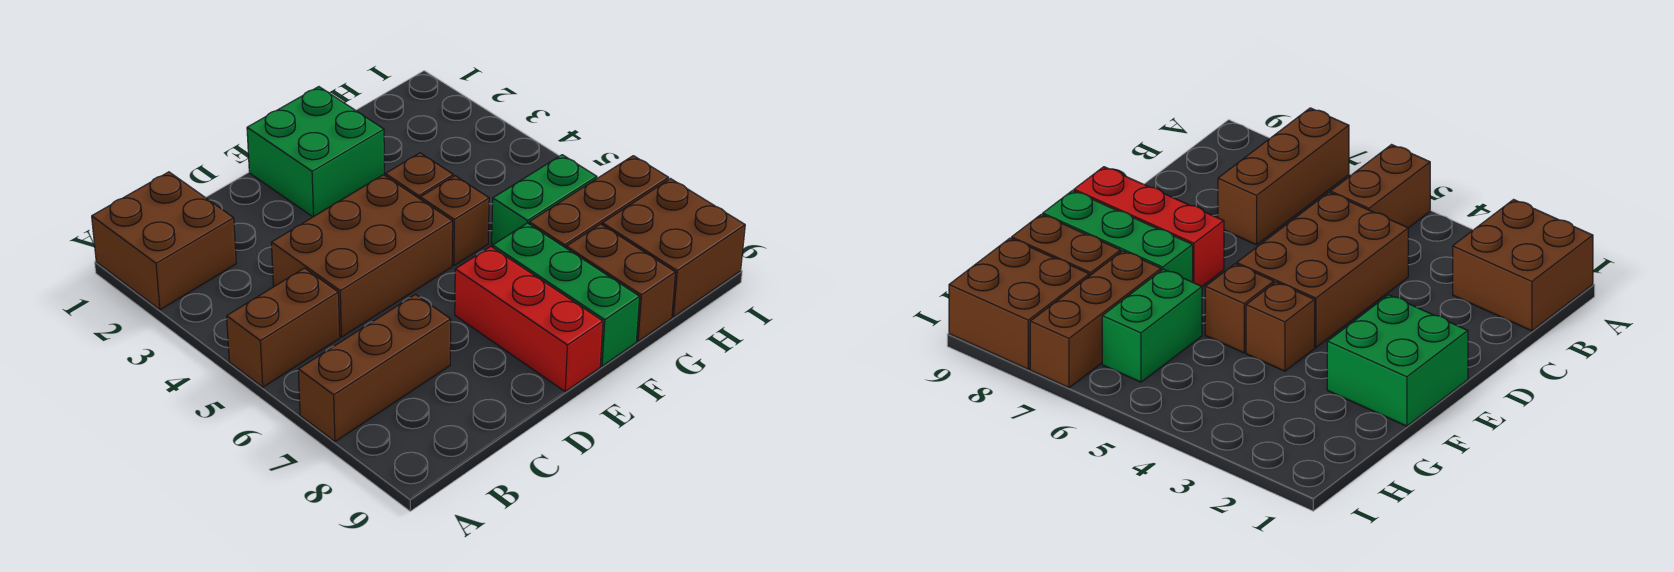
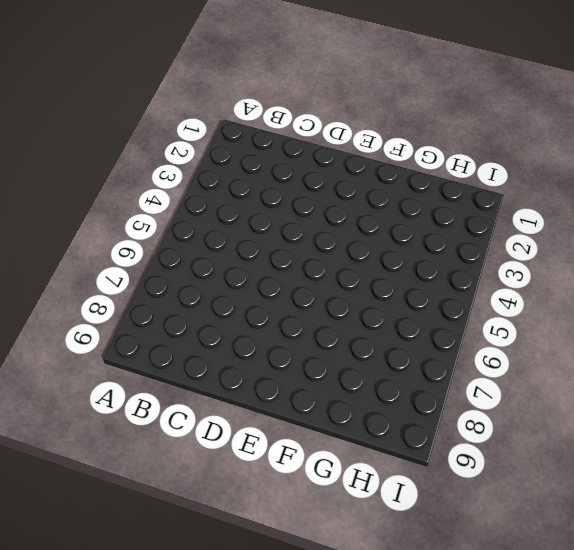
none -> brown brick A1:B2 level 1
none -> brown brick A5:B5 level 1
none -> brown brick A7:C7 level 1

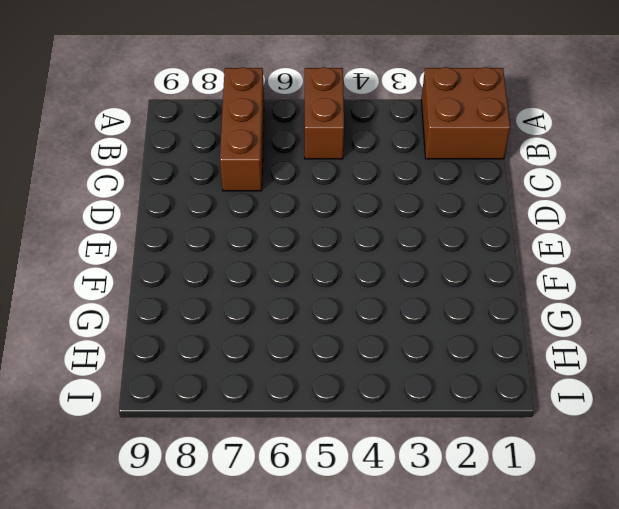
none -> brown brick C4:E5 level 1
none -> green brick E1:F2 level 1
none -> red brick E7:E9 level 1

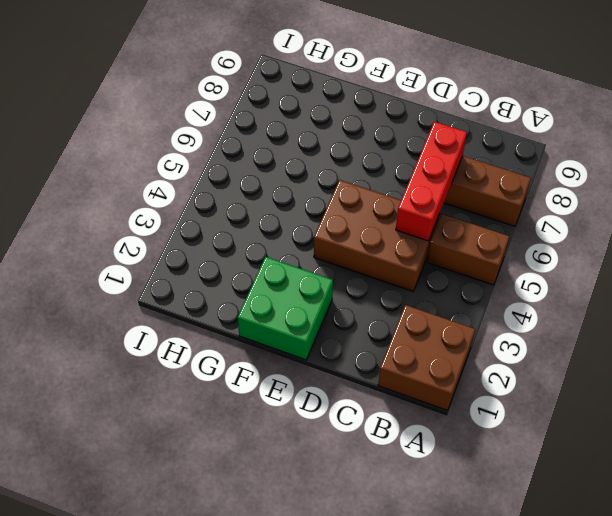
red brick C5:C7 level 2 -> red brick E7:E9 level 1
none -> brown brick F4 level 1
none -> brown brick F5 level 1
none -> green brick F7:F9 level 1

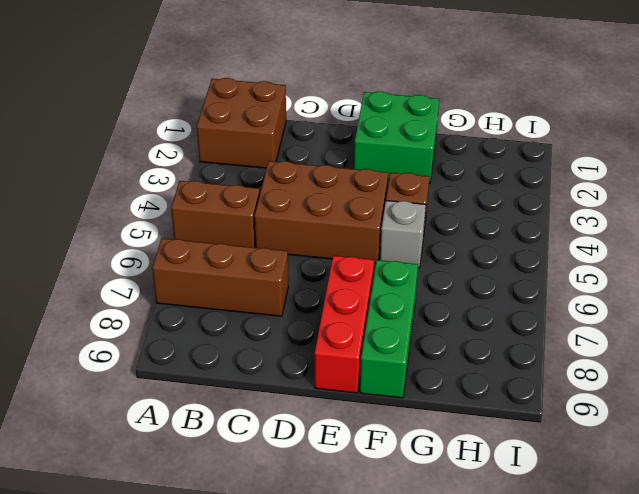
grey brick F5 level 1 -> brown brick F5 level 1
none -> green brick G6:H6 level 1
none -> brown brick G7:I7 level 1
none -> brown brick G8:G9 level 1

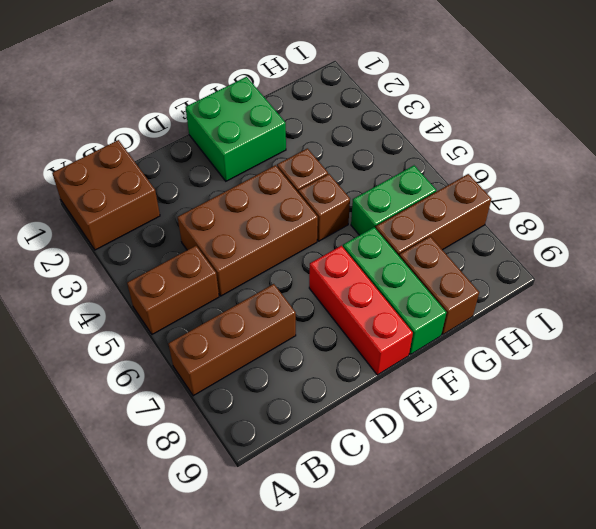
none -> brown brick H8:I9 level 1

